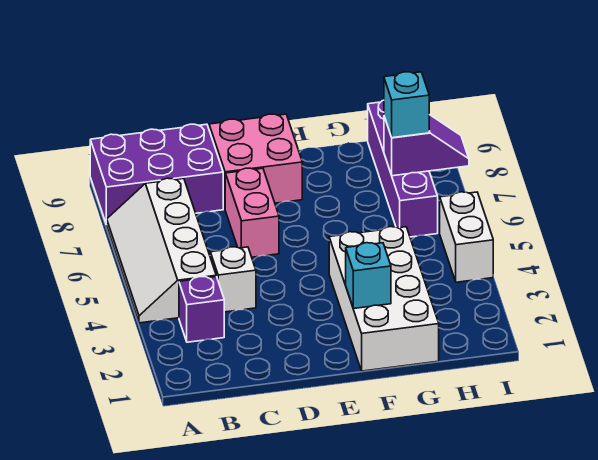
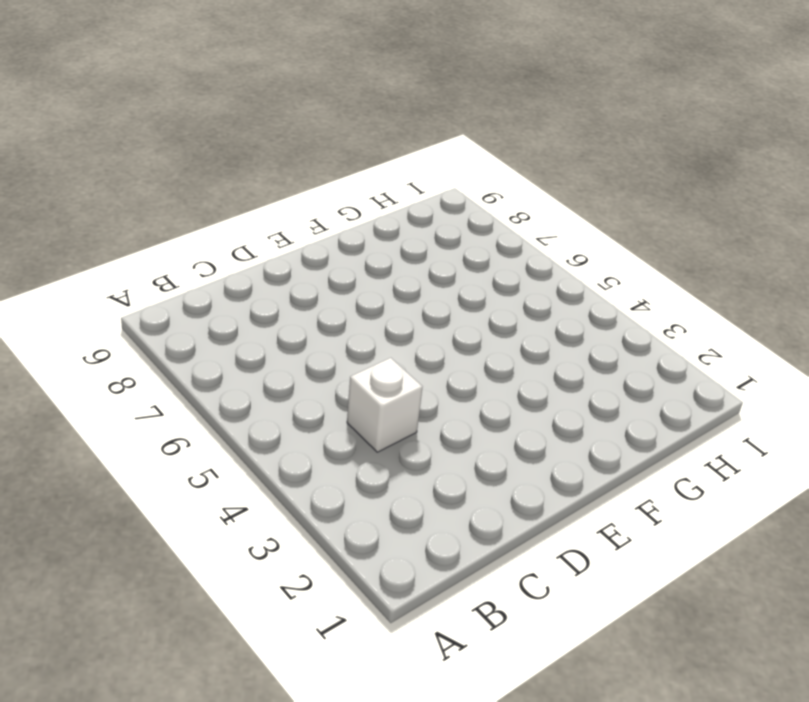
none -> white slope A4:B7 level 1 top B
none -> purple brick A8:C9 level 1
none -> purple brick B3 level 1

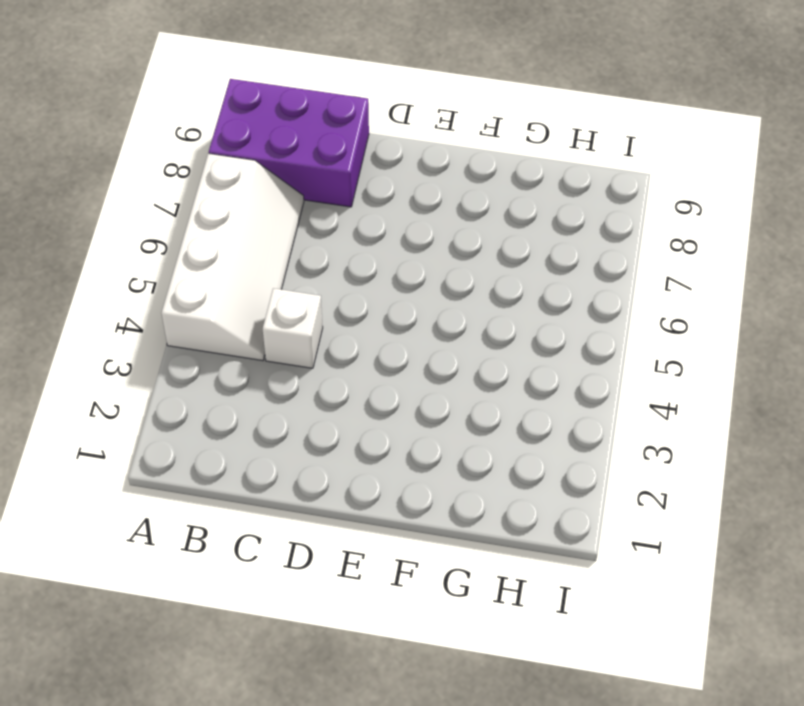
white slope A4:B7 level 1 top A -> white slope A4:B7 level 1 top B
none -> purple brick B3 level 1
none -> pink brick D6:D7 level 1
none -> pink brick D8:E9 level 1

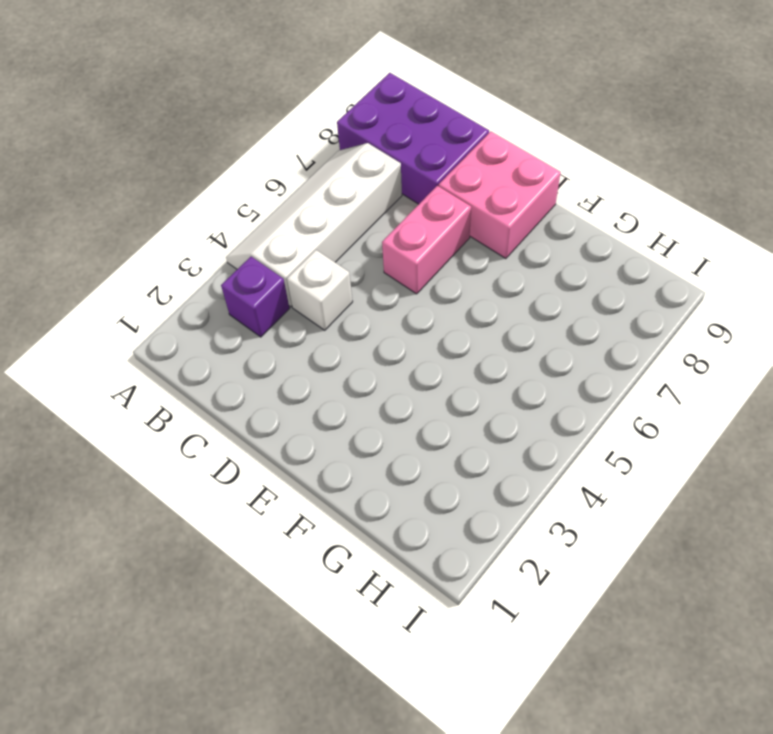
none -> white brick F1:G4 level 1
none -> purple brick H6:H9 level 1
none -> white brick I4:I5 level 1

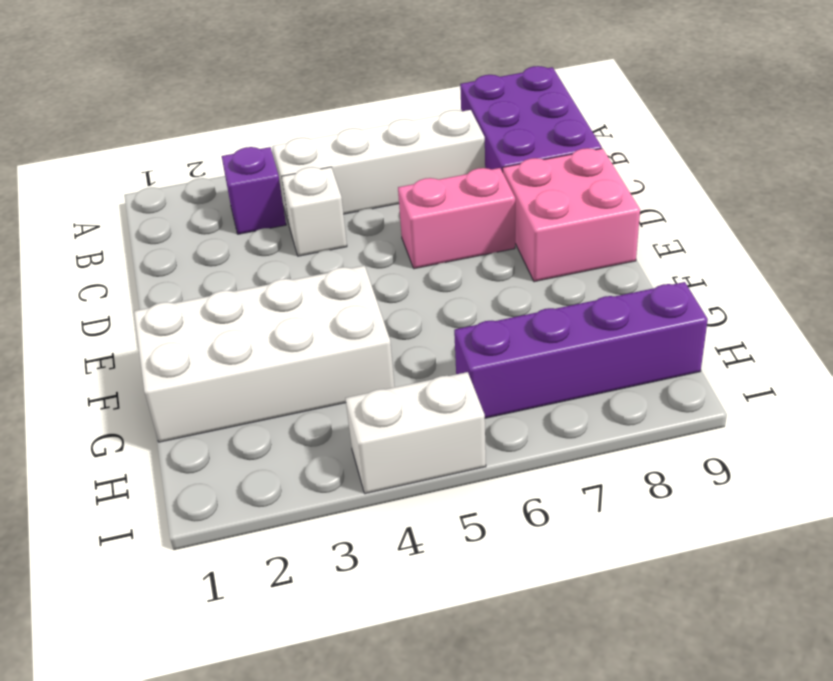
none -> cyan brick F2 level 2
none -> purple slope H7:I7 level 2 top H
none -> cyan brick H7 level 3

